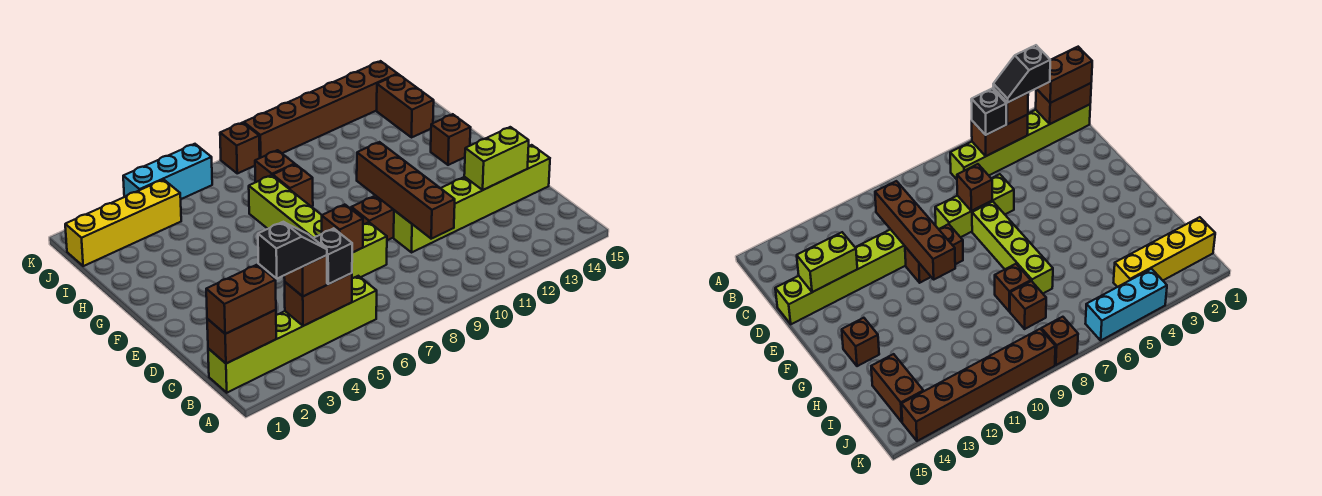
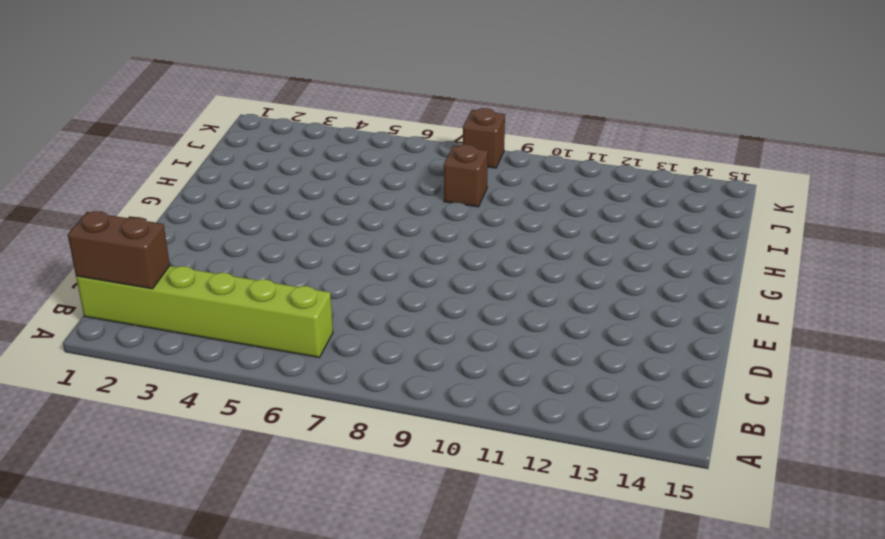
none -> lime brick D6:D8 level 1
none -> lime brick D10:D15 level 1
none -> lime brick E7:H7 level 1

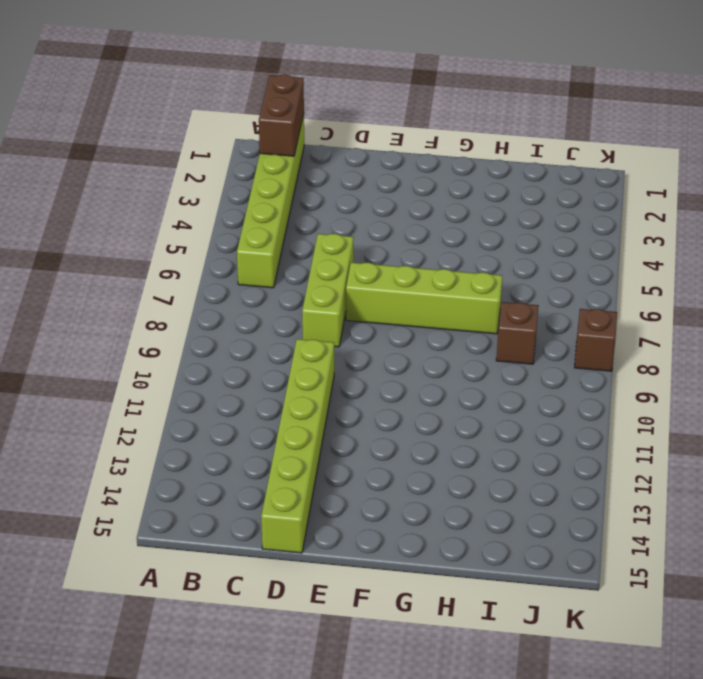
none -> brown brick E9:E10 level 1
none -> brown brick G14 level 1
none -> brown brick H8 level 1

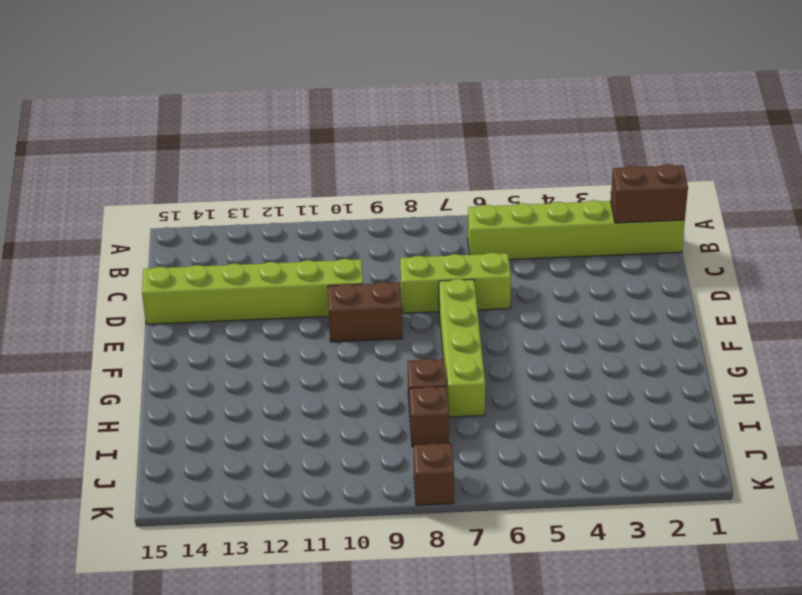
none -> brown brick G14 level 1
none -> brown brick I14:J14 level 1
none -> yellow brick J1:J4 level 1

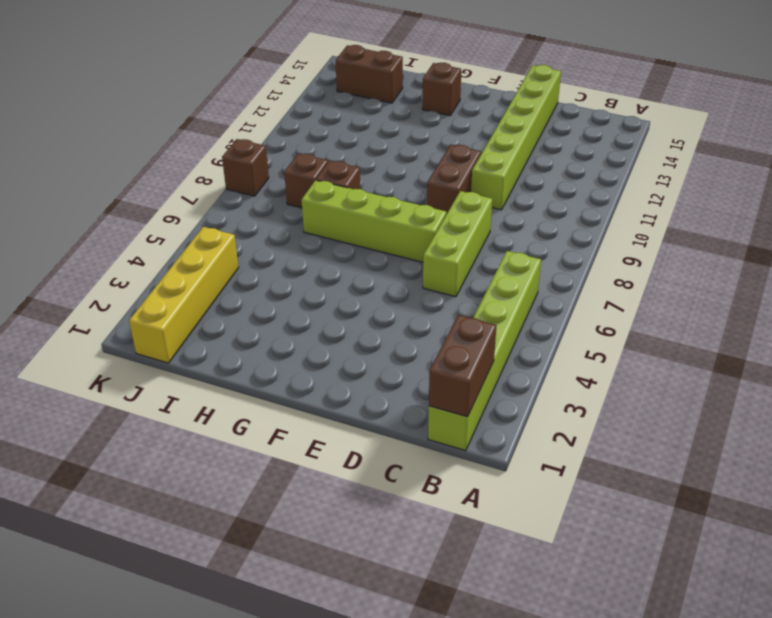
none -> cyan brick K4:K6 level 1
none -> brown brick K9:K14 level 1
none -> brown brick B4:B5 level 2

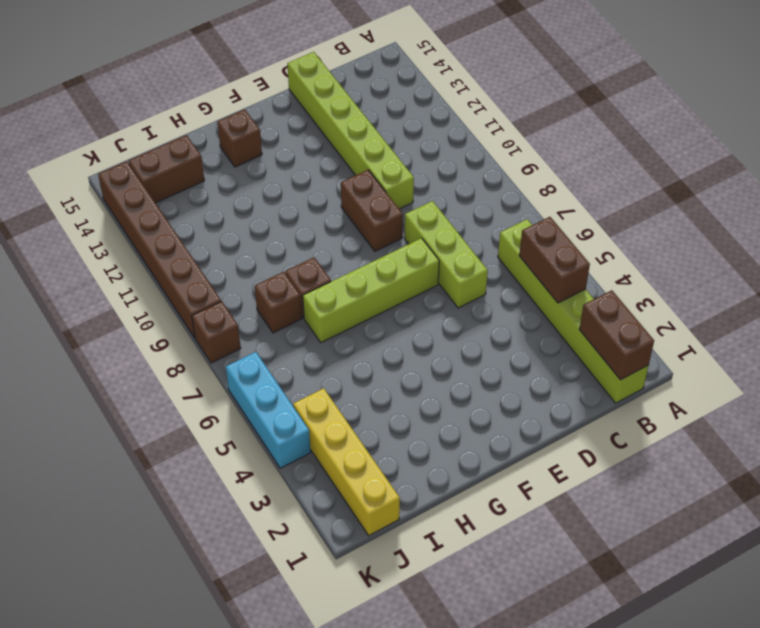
none -> brown brick C10:F10 level 2
none -> brown brick D7 level 2
none -> lime brick D13:D14 level 2

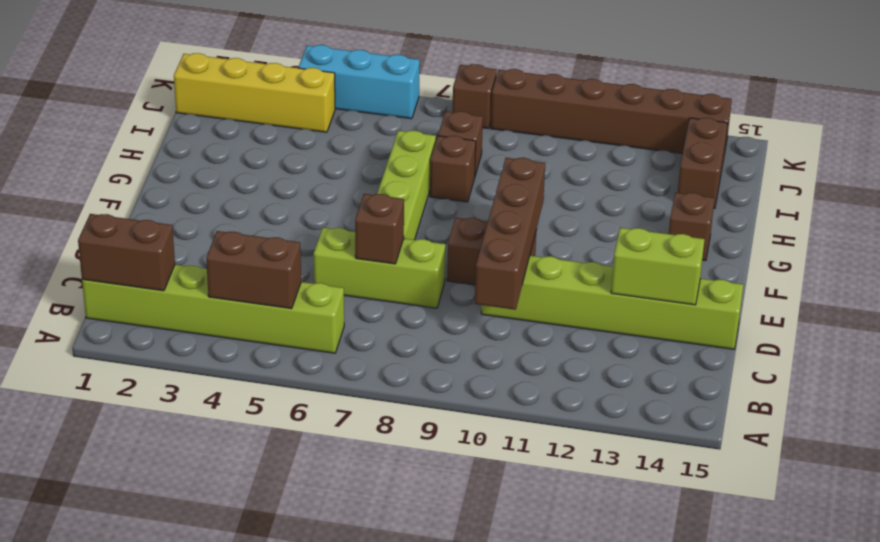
none -> brown brick B1:B2 level 3
none -> brown brick B4 level 3
none -> black brick B5 level 3

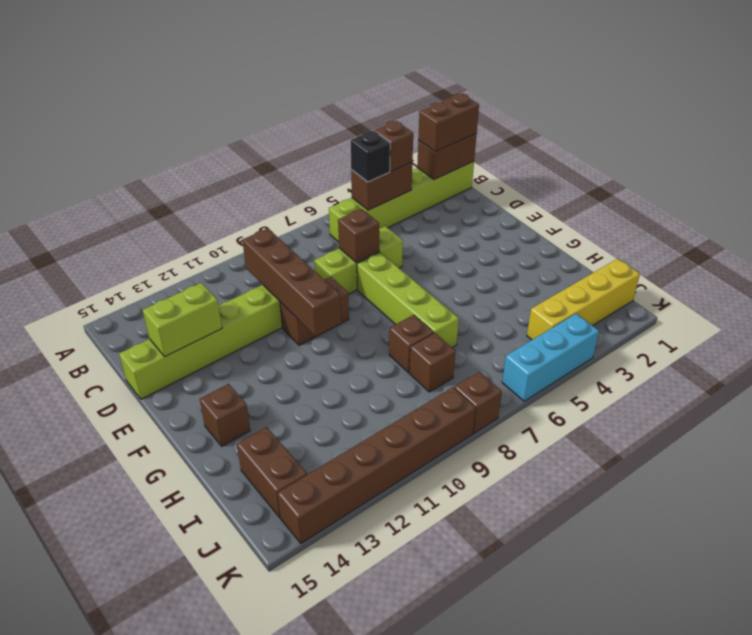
none -> black slope B3:B4 level 4 top 3

